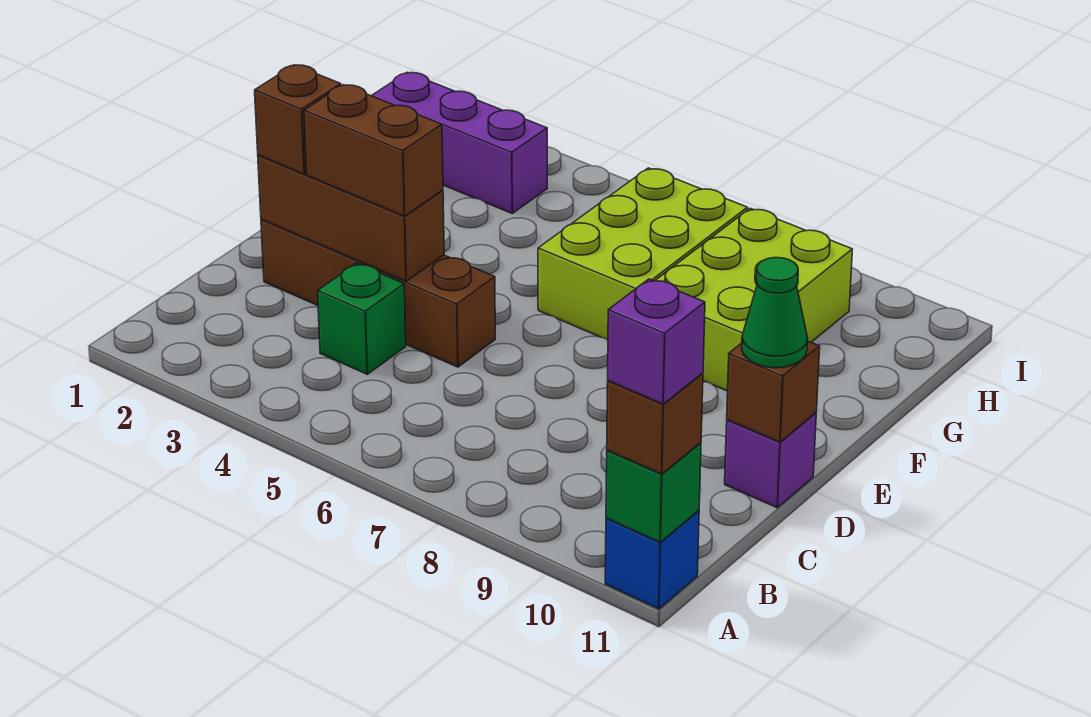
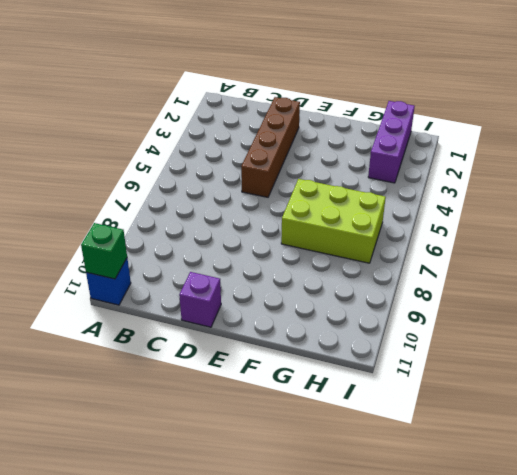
none -> green brick C4 level 1
none -> lime brick F8:H9 level 1
none -> brown brick D2:D4 level 2

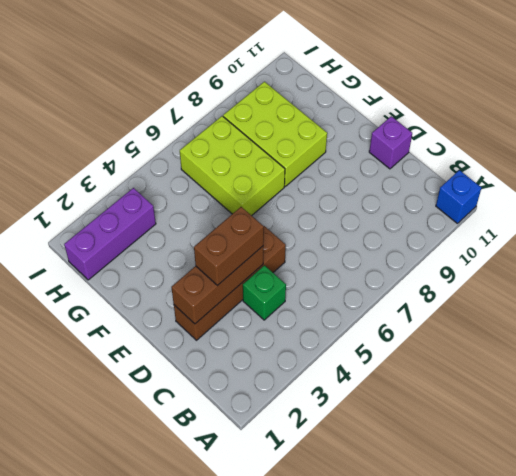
none -> green brick A11 level 2
none -> brown brick D11 level 2
none -> brown brick A11 level 3

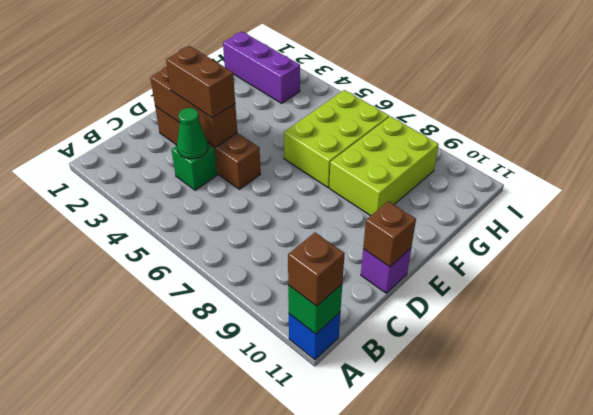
green cone C4 level 2 -> green cone D11 level 3
none -> brown brick D2 level 3
none -> purple brick A11 level 4

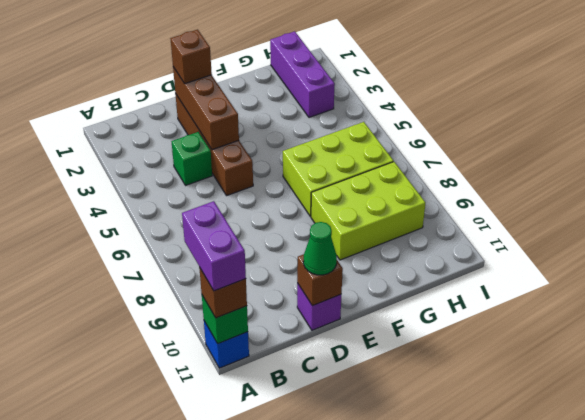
purple brick A10:A11 level 4 -> purple brick A11 level 4
none -> brown brick D3:D4 level 3

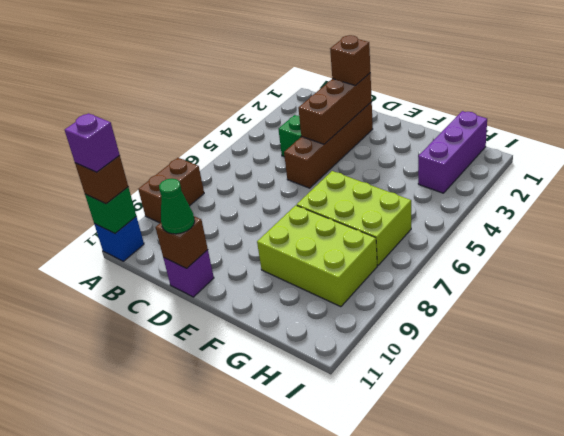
brown brick A8:A9 level 1 -> brown brick D3:D4 level 3

